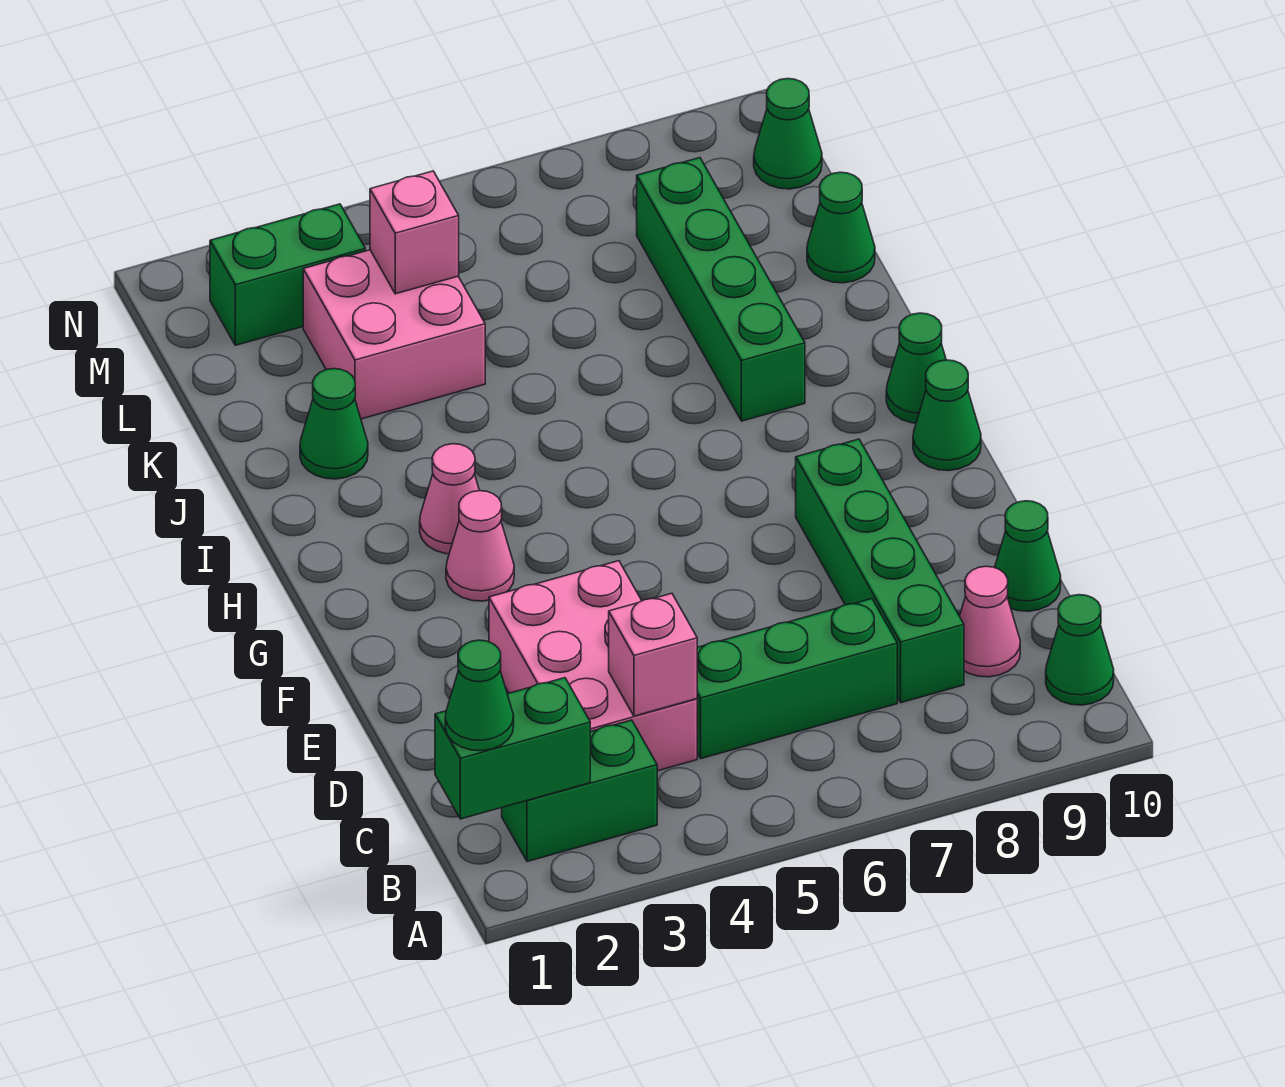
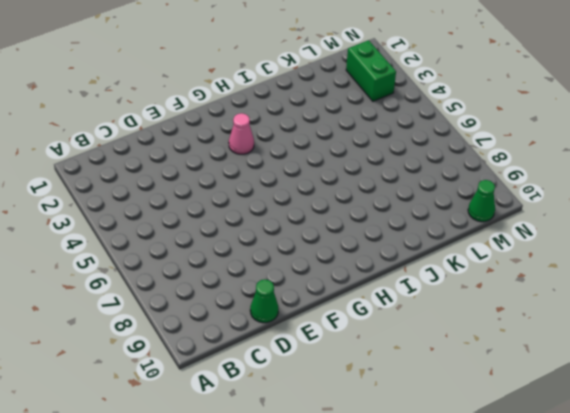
none -> green brick B2:B3 level 1
none -> green cone B10 level 1
none -> pink brick C3:E4 level 1

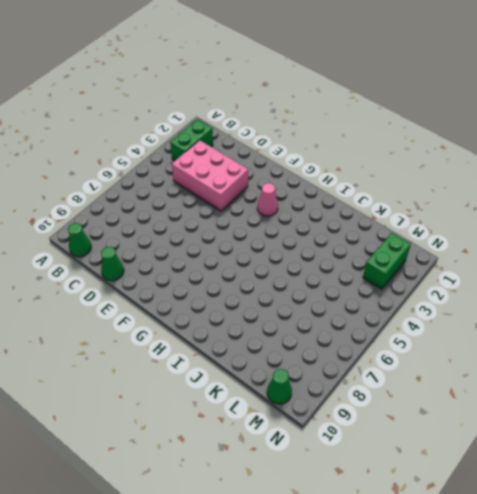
none -> green brick C5:C7 level 1
none -> green brick C8:F8 level 1
none -> pink cone C9 level 1

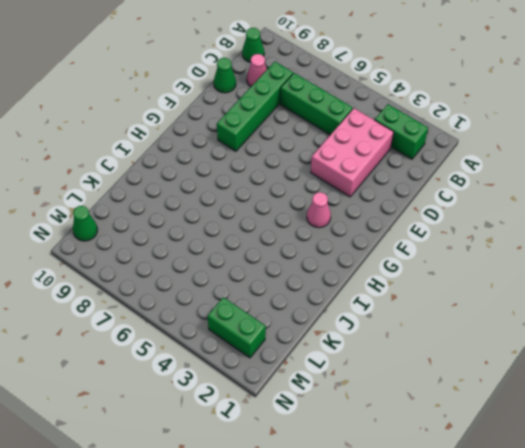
none -> green cone G10 level 1
none -> pink cone H3 level 1
none -> green cone H10 level 1

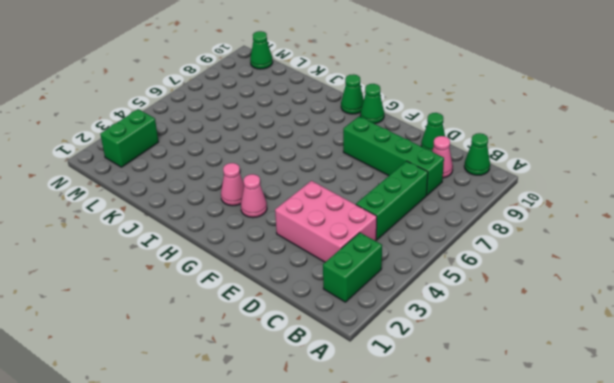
none -> green brick I8:L8 level 1
none -> green cone J2 level 1
none -> pink brick K3:L4 level 1

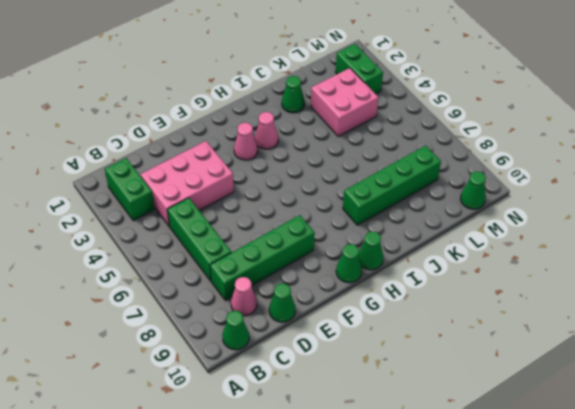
none -> green cone K10 level 1
none -> green brick B1:B2 level 2
none -> pink brick C4 level 2

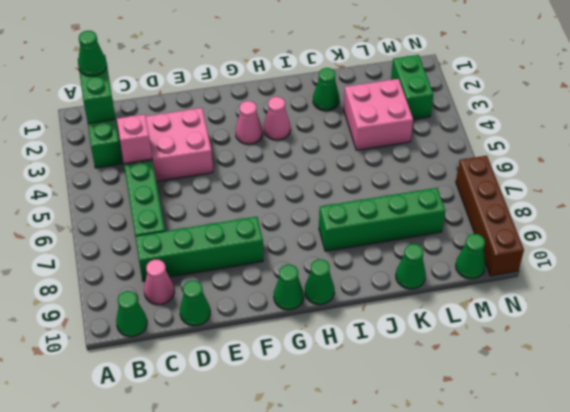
brown brick N7:N10 level 1 -> none
none -> pink brick L4 level 2

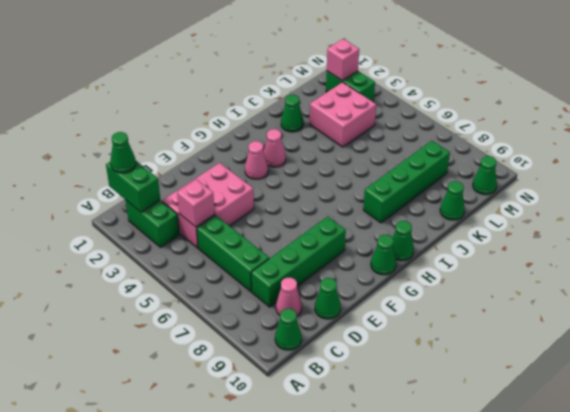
pink brick M2 level 2 -> pink brick L4 level 2

